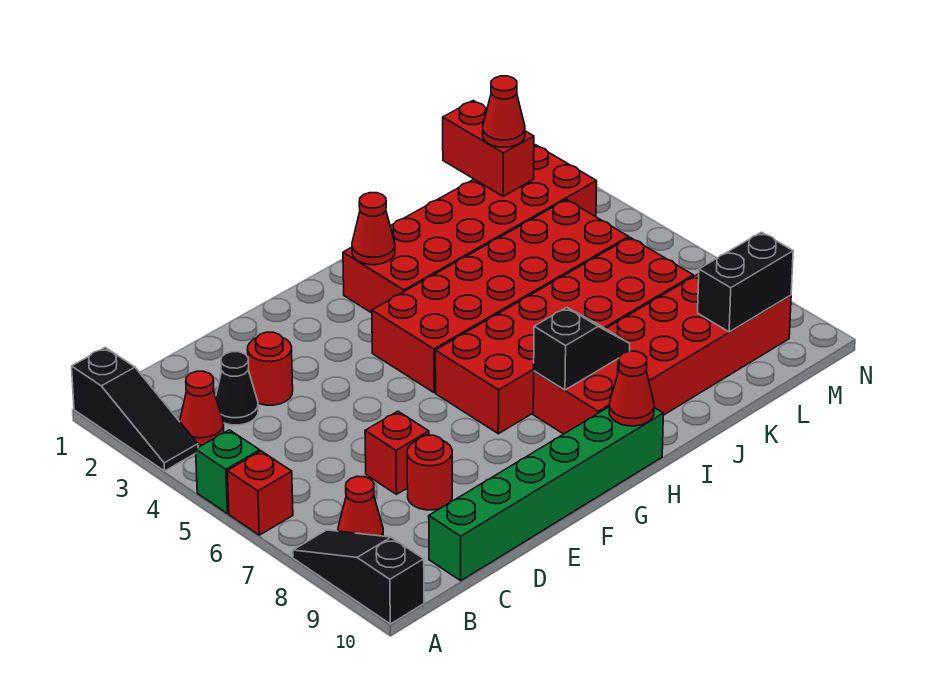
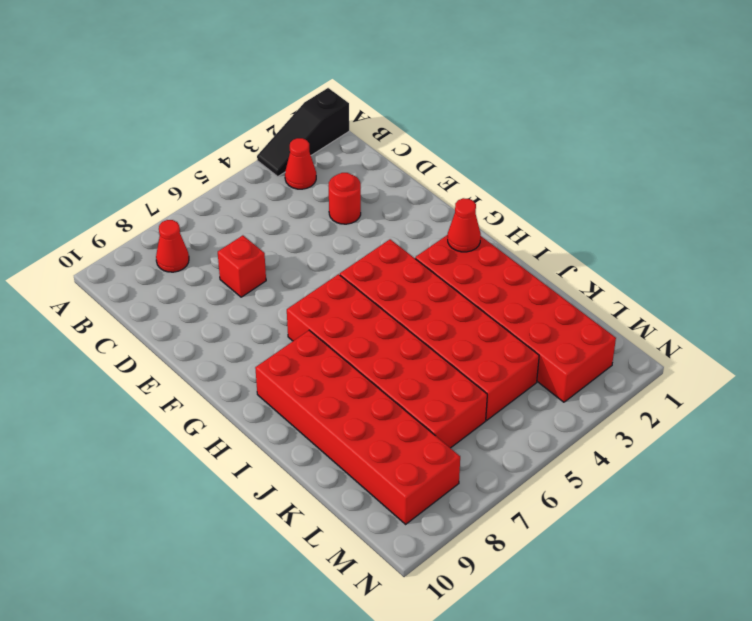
none -> green brick A5 level 1
none -> red brick A6 level 1
none -> black slope A8:A10 level 1 top 10

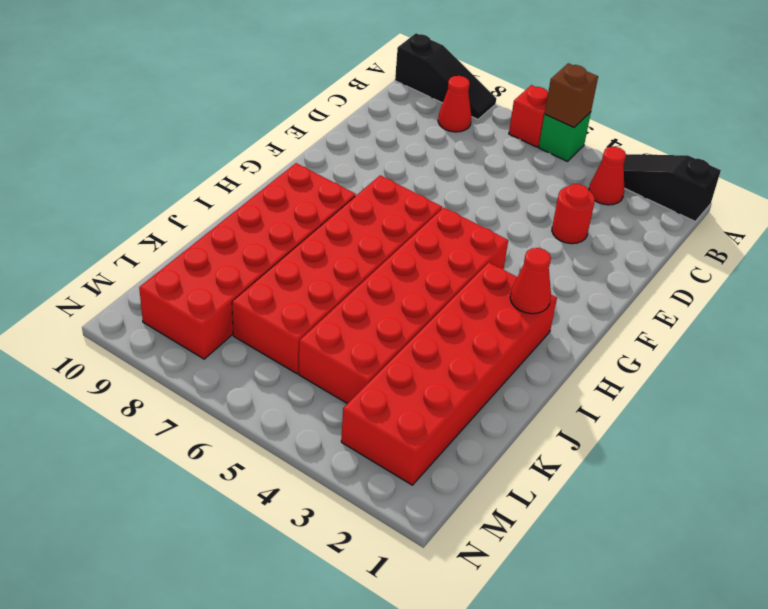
brown brick A5 level 2 -> none
none -> black cone C3 level 1
none -> green brick C10:H10 level 1
none -> red brick D7 level 1

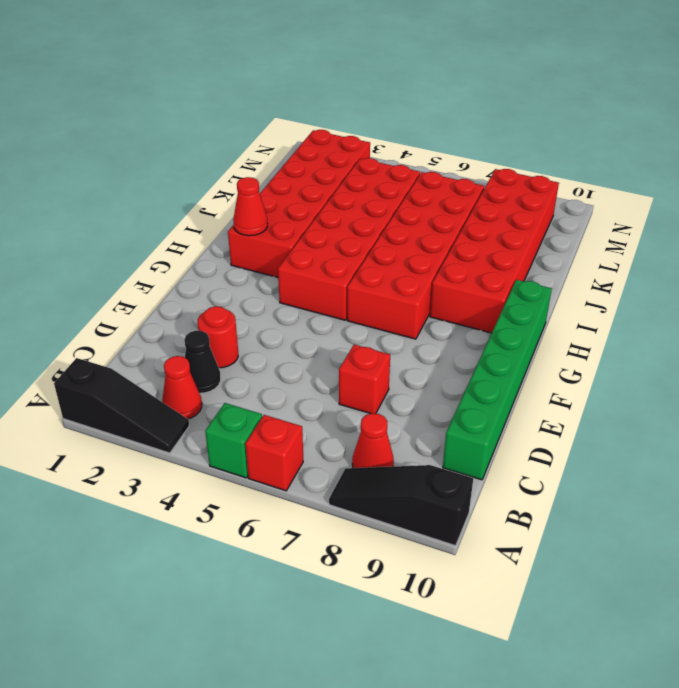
none -> red round brick D8 level 1
none -> black slope H8:I8 level 2 top H
none -> red cone H10 level 2

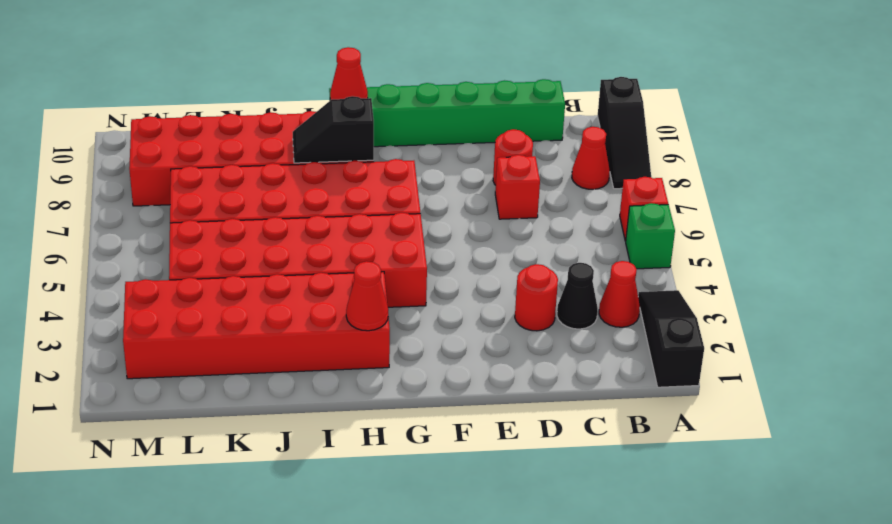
none -> red brick L1:L2 level 2
none -> black brick L9:M9 level 2
none -> red cone L2 level 3

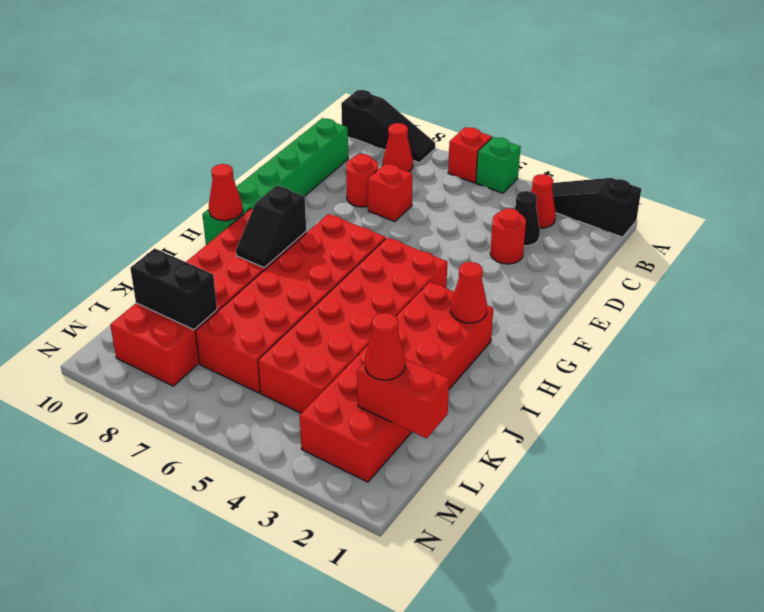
black brick L8:L9 level 2 -> black brick L9:M9 level 2

